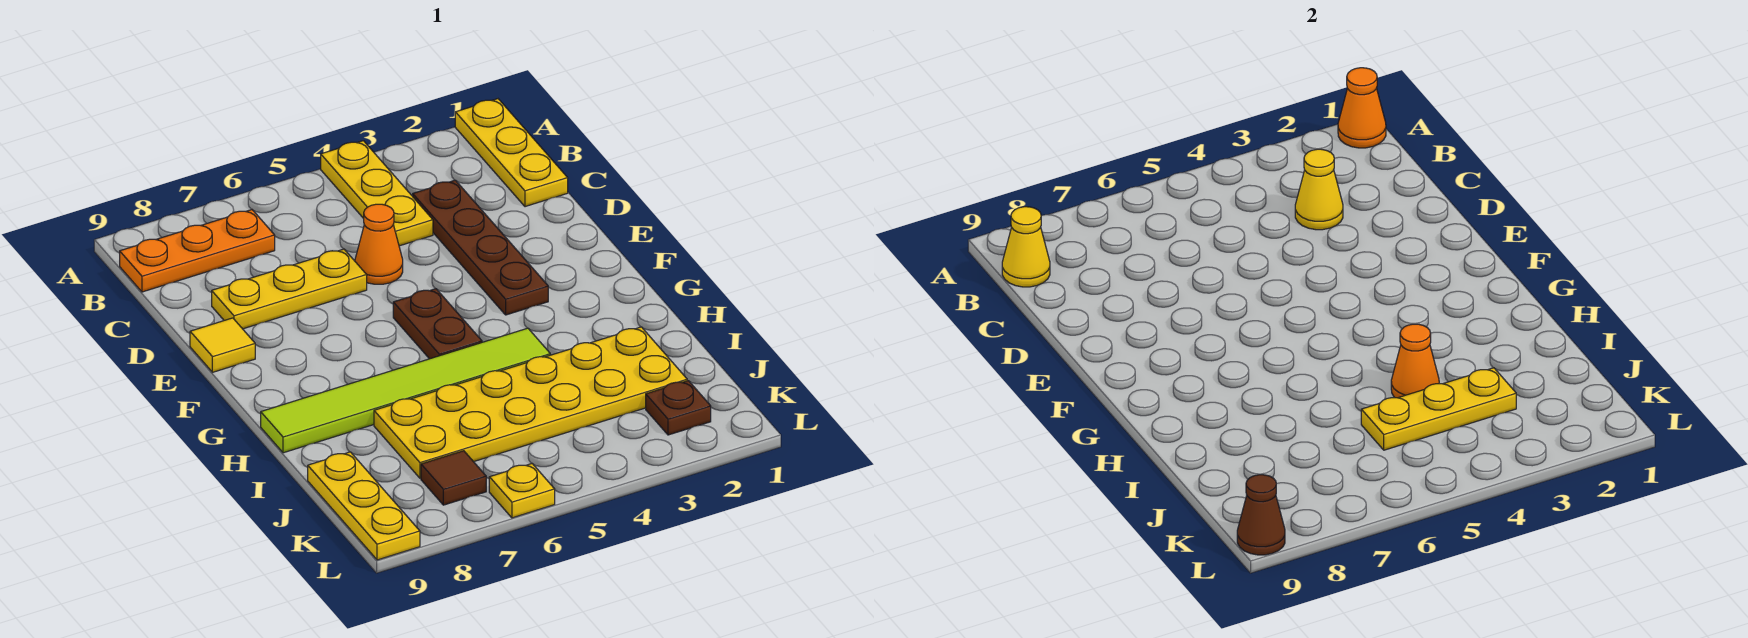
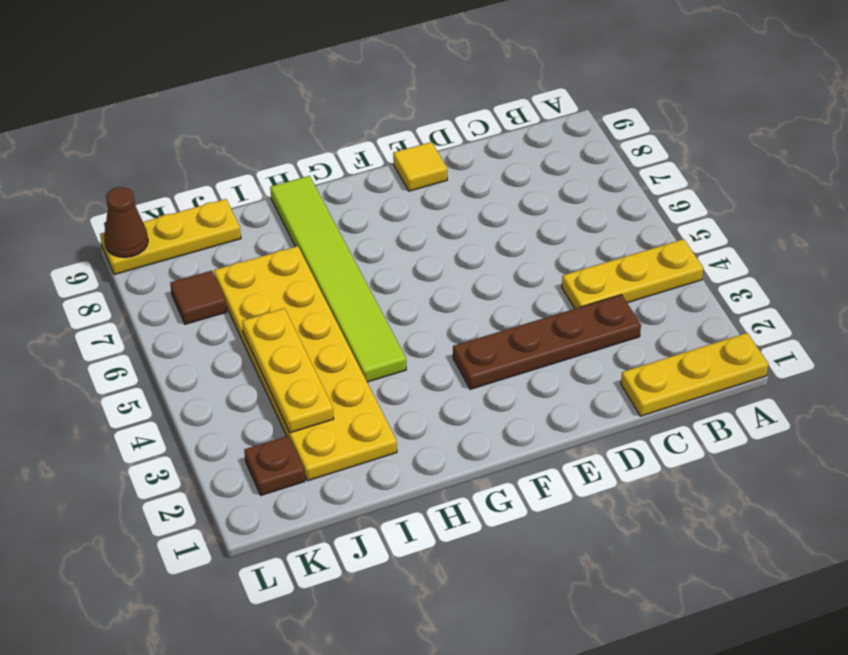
none -> orange plate B7:B9 level 1
none -> orange cone D5 level 1
none -> yellow plate D6:D8 level 1

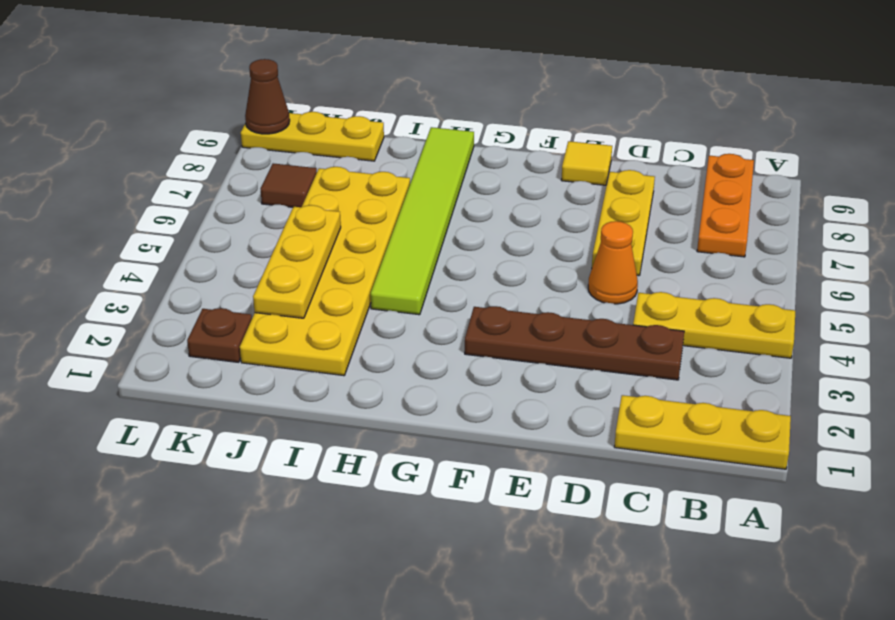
none -> brown plate F5:G5 level 1
none -> yellow plate L6 level 1
none -> orange cone A1 level 2

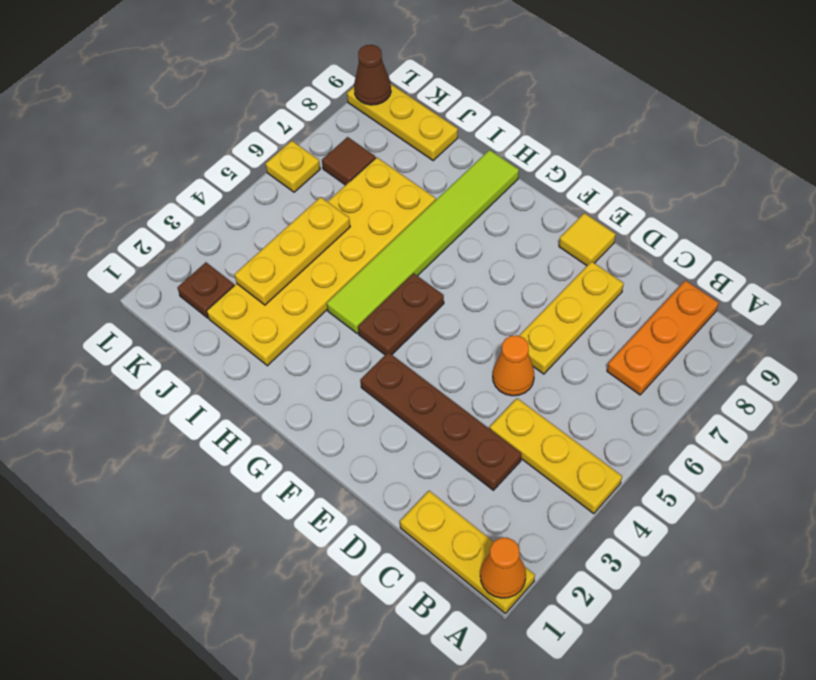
brown plate G4:G5 level 1 -> brown plate F5:G5 level 1
none -> yellow cone B9 level 2
none -> yellow cone C3 level 2
none -> orange cone I4 level 2

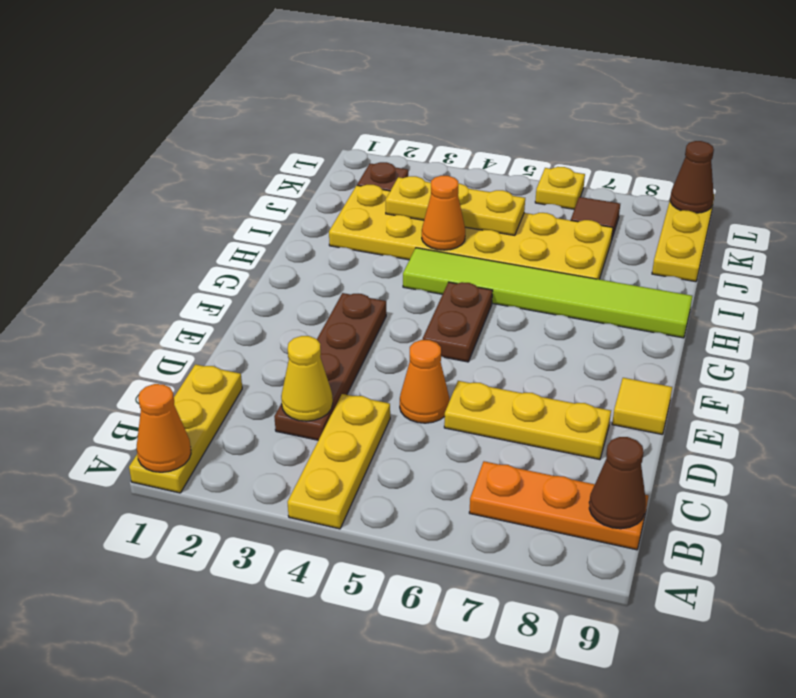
brown cone B9 level 2 -> yellow cone B9 level 2

